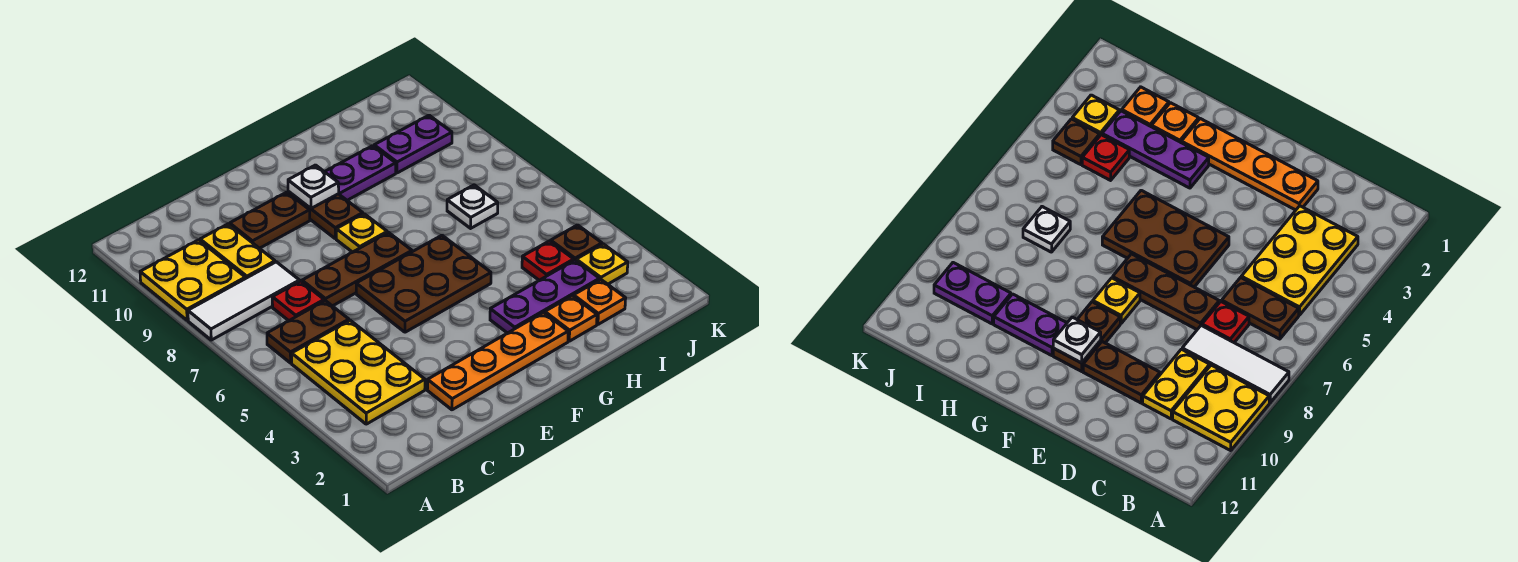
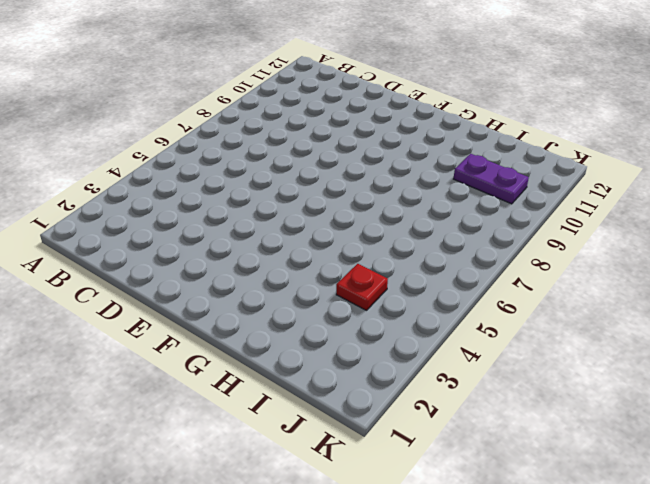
none -> white tile A8:C8 level 1
none -> yellow plate A9:B10 level 1
none -> yellow plate B3:C5 level 1

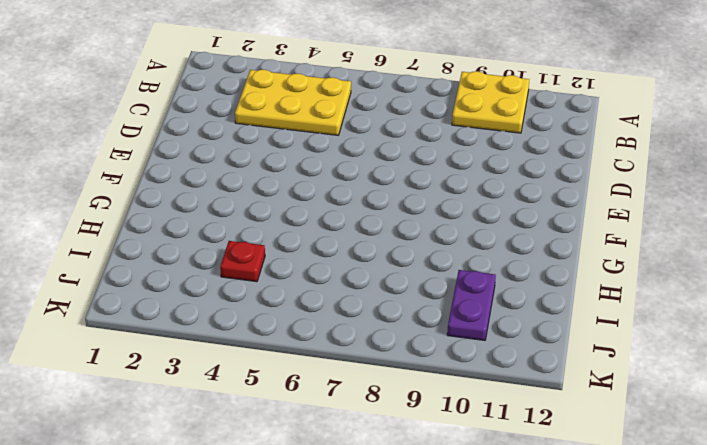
none -> white tile A8:C8 level 1
none -> brown plate B6:C6 level 1
none -> red plate C7 level 1

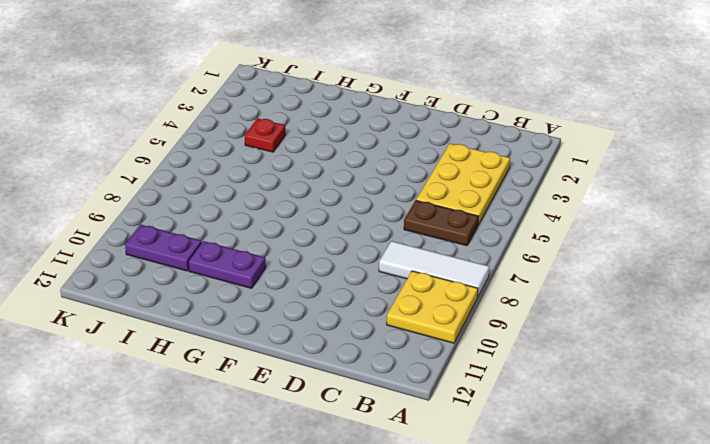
none -> red plate C7 level 1
none -> yellow plate C9:C10 level 1
none -> orange plate D2:G2 level 1

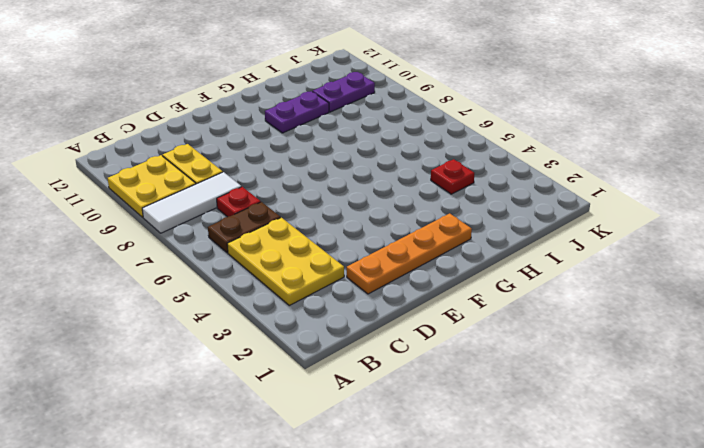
none -> brown plate D7:F7 level 1
none -> brown plate D10:E10 level 1
none -> brown plate E5:G6 level 1

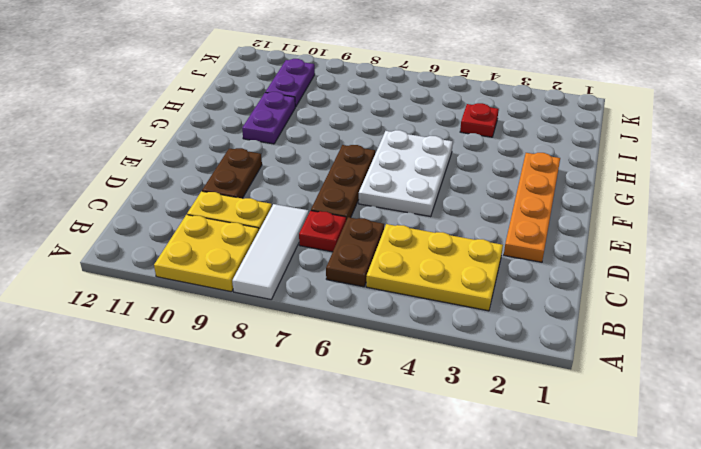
white plate E5:G6 level 1 -> brown plate E5:G6 level 1
none -> yellow plate F8 level 1
none -> brown plate F9:F10 level 1
none -> purple plate G3:I3 level 1

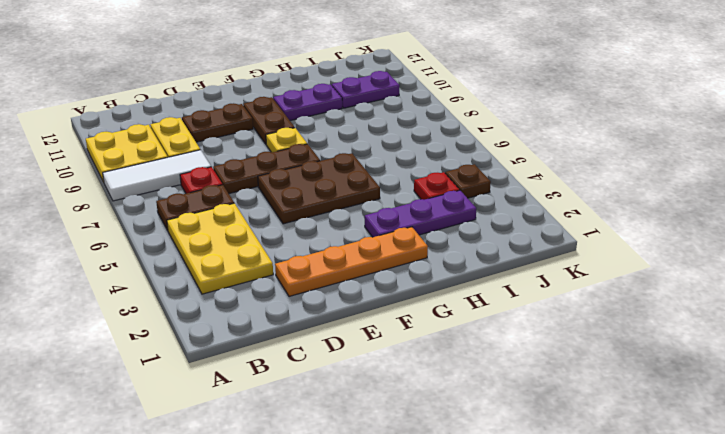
none -> orange plate H2 level 1
none -> orange plate I2 level 1
none -> white plate I7 level 1

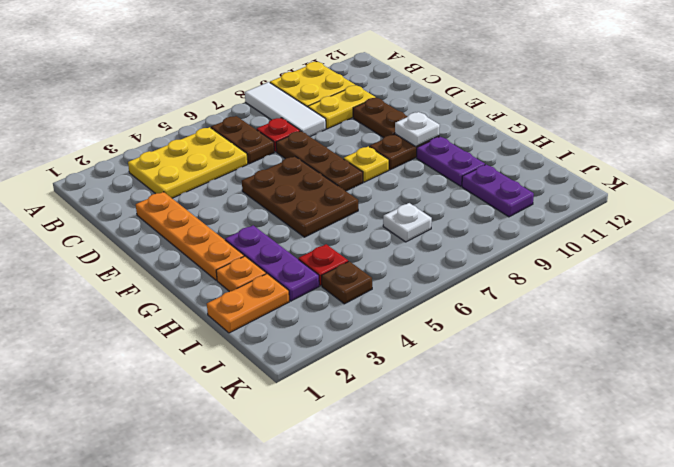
orange plate I1:I2 level 1 -> orange plate I2 level 1
none -> yellow plate J3 level 1

